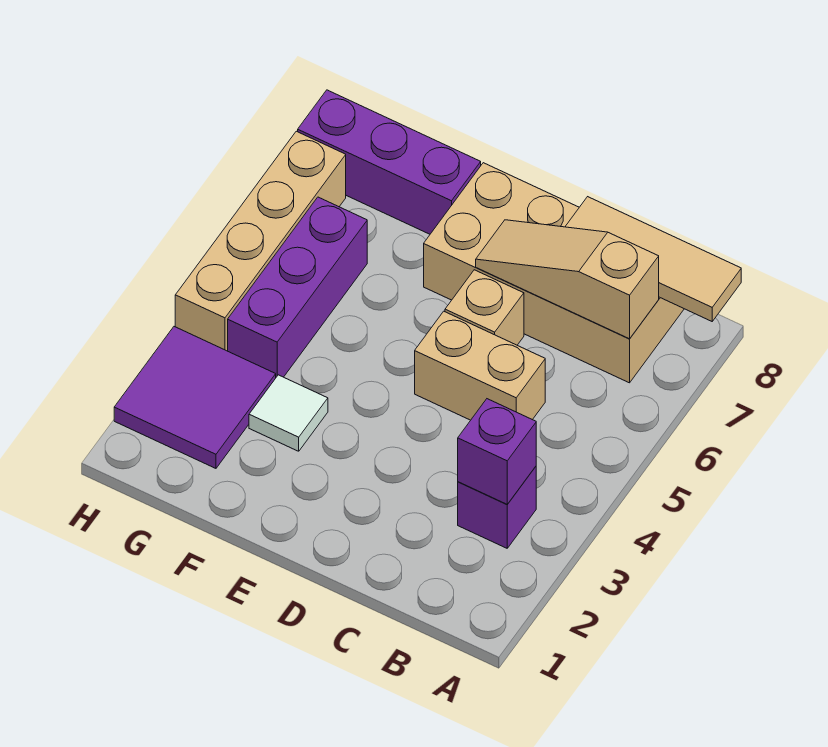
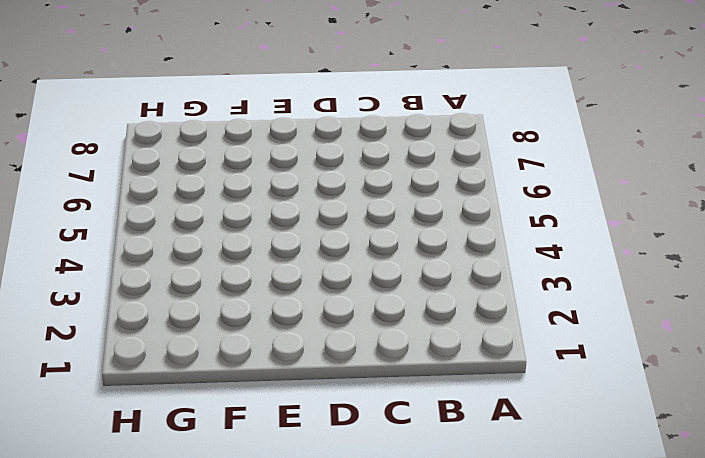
none -> purple brick B3 level 1
none -> tan brick B7:E8 level 1
none -> tan brick C5:D5 level 1

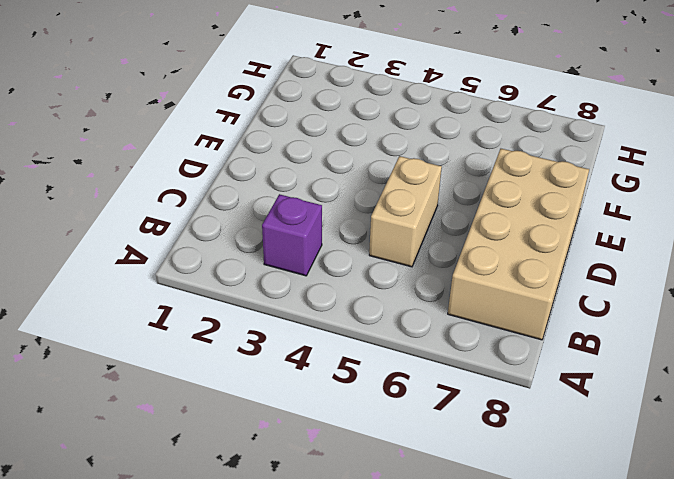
none -> tan brick D6 level 1
none -> white tile F3 level 1
none -> purple brick F8:H8 level 1

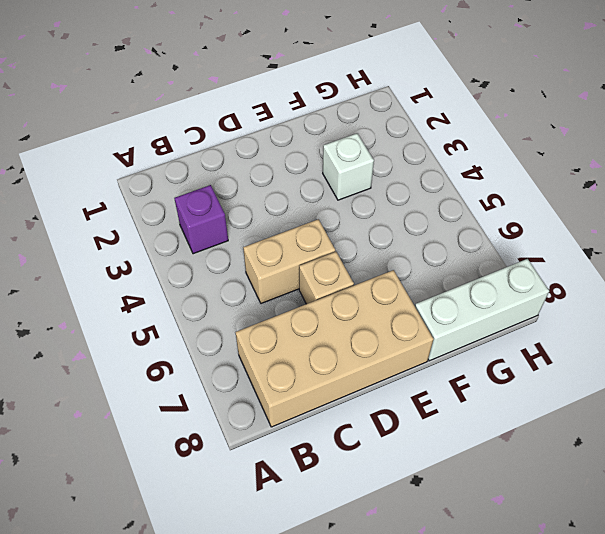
white brick F3 level 1 -> white tile F3 level 1
white brick F8:H8 level 1 -> purple brick F8:H8 level 1
none -> purple tile G2:H3 level 1
none -> purple brick G4:G6 level 1
none -> tan brick H4:H7 level 1

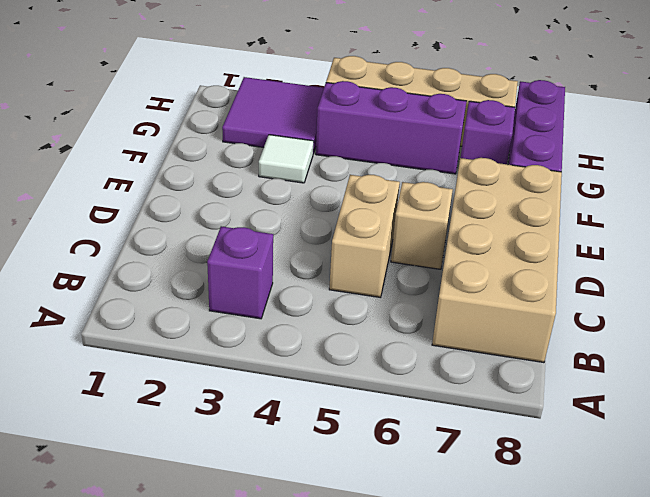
purple brick G7 level 1 -> purple brick B3 level 2
none -> tan tile A8:C8 level 2
none -> tan slope B7:D7 level 2 top B

